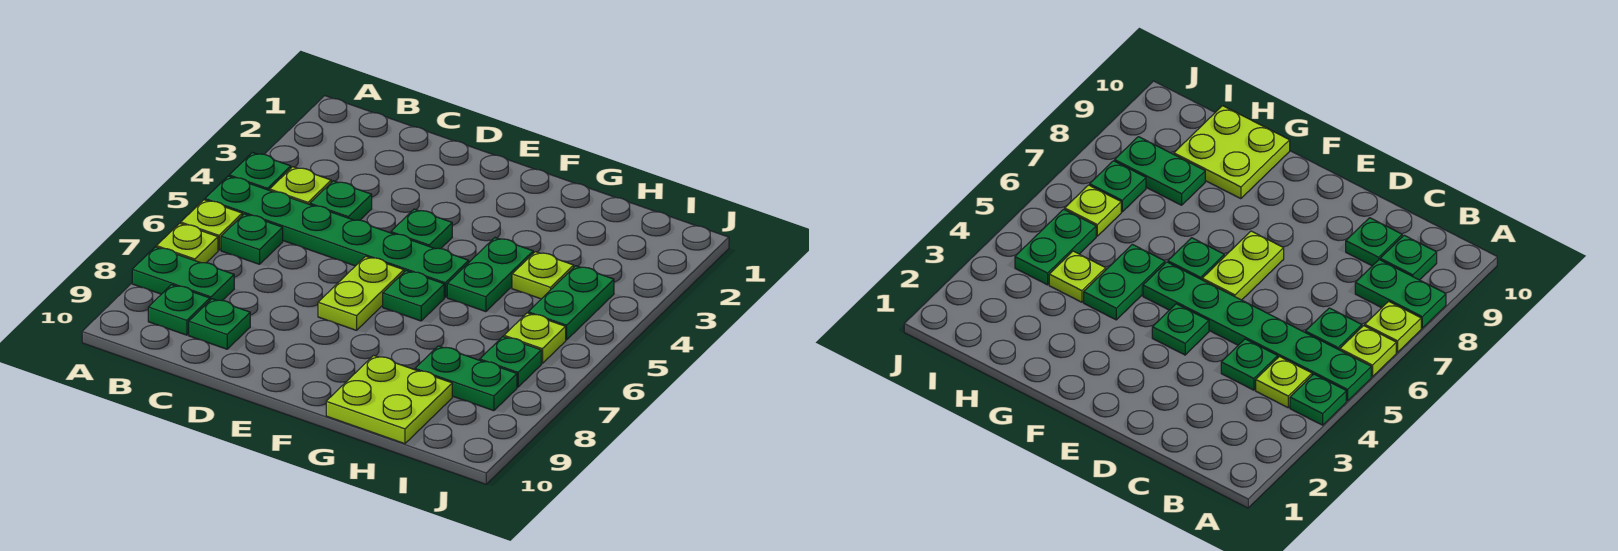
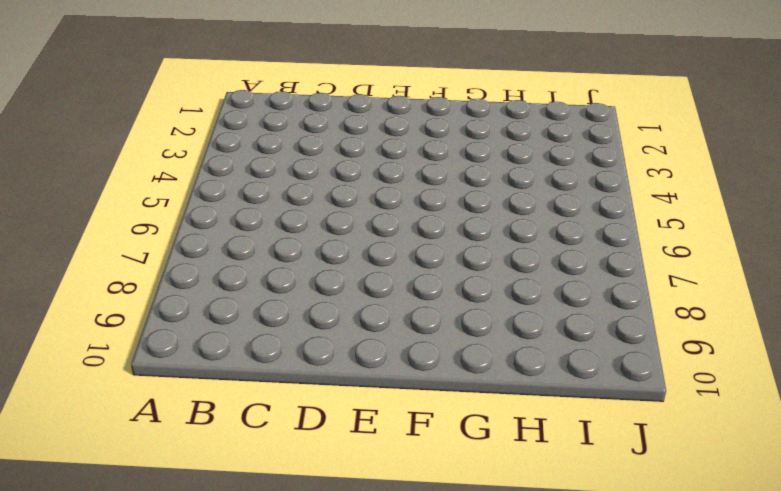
none -> green plate A4 level 1
none -> green plate A5:F5 level 1
none -> lime plate A6 level 1

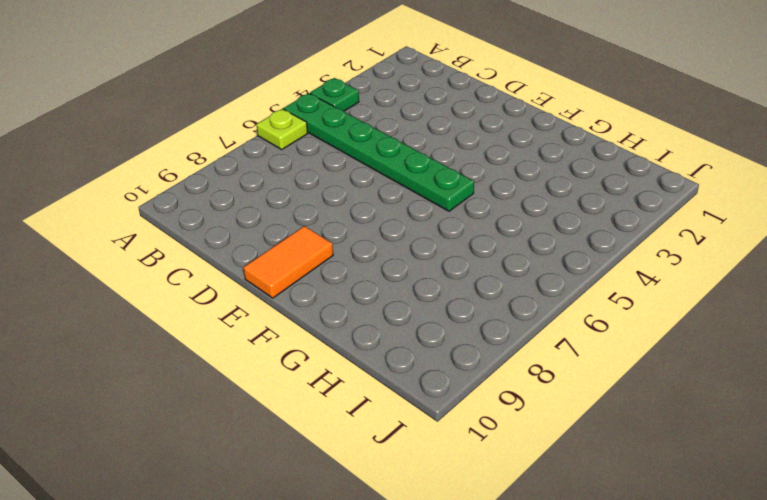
orange tile E9:E10 level 1 -> none
none -> lime plate A7 level 1
none -> green plate A8:B8 level 1
none -> lime plate B4 level 1

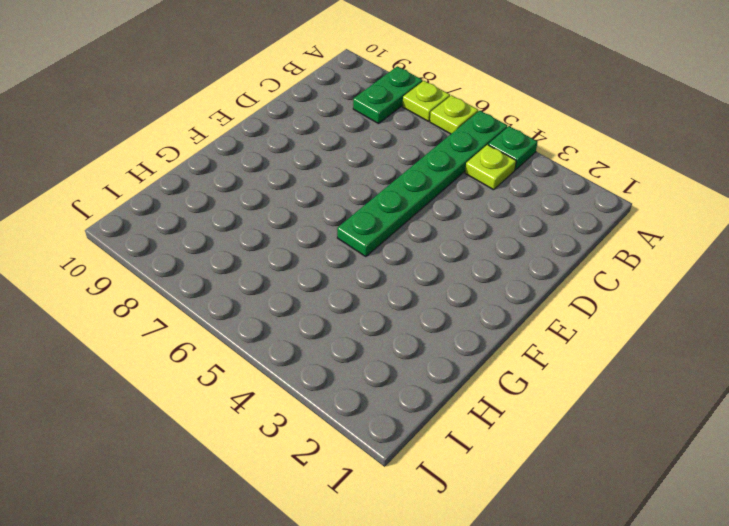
none -> green plate B6 level 1
none -> green plate B9 level 1
none -> green plate C4 level 1

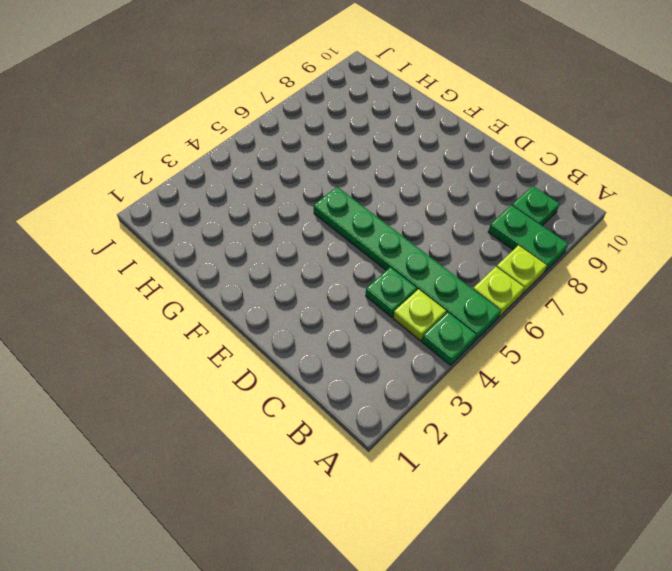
none -> green plate B6 level 1
none -> green plate C9 level 1
none -> green plate E4 level 1

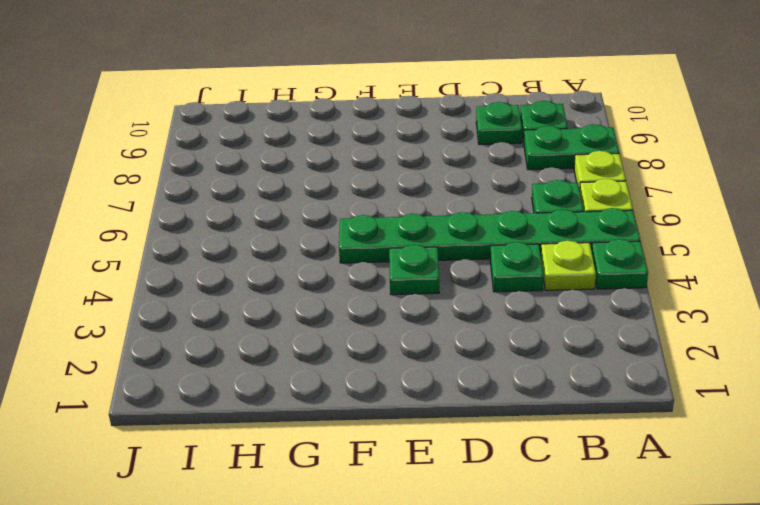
none -> lime plate E6:E7 level 1
none -> green plate F6 level 1
none -> green plate G4:G5 level 1

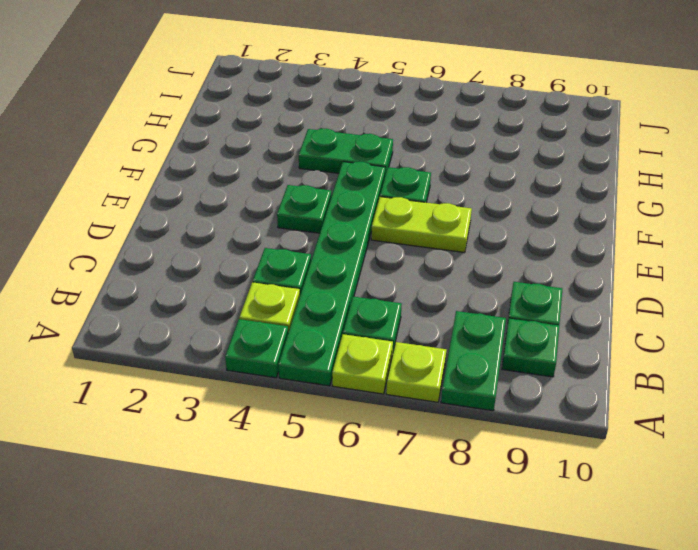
none -> lime plate G9:H10 level 1
none -> lime plate H4 level 1
none -> green plate H8:I8 level 1

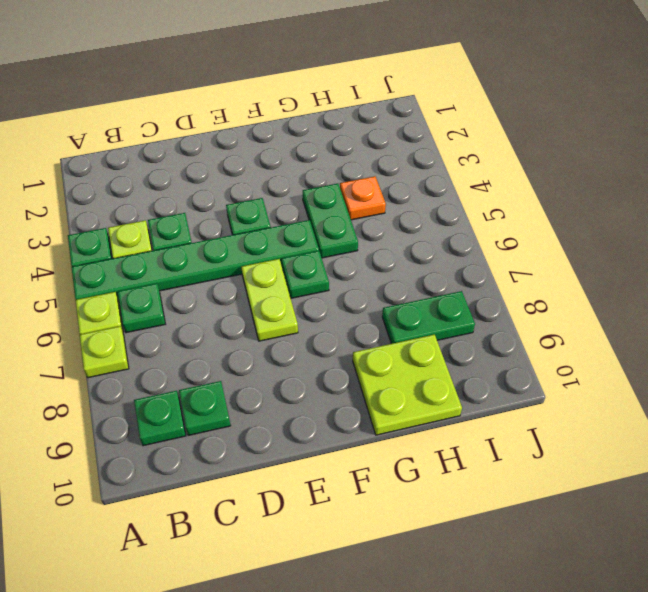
orange plate H4 level 1 -> lime plate H4 level 1
none -> green plate A8:B8 level 1
none -> green plate I4:I5 level 1
none -> lime plate I6 level 1

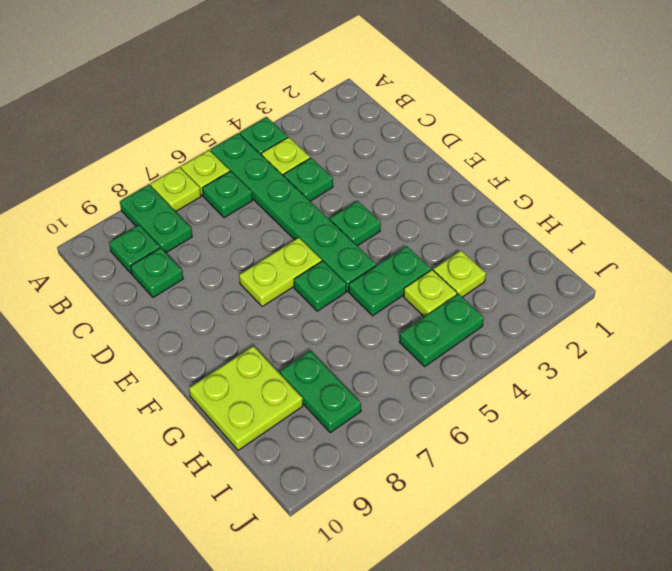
lime plate H3 level 1 -> lime plate I6 level 1
none -> green plate I7 level 1

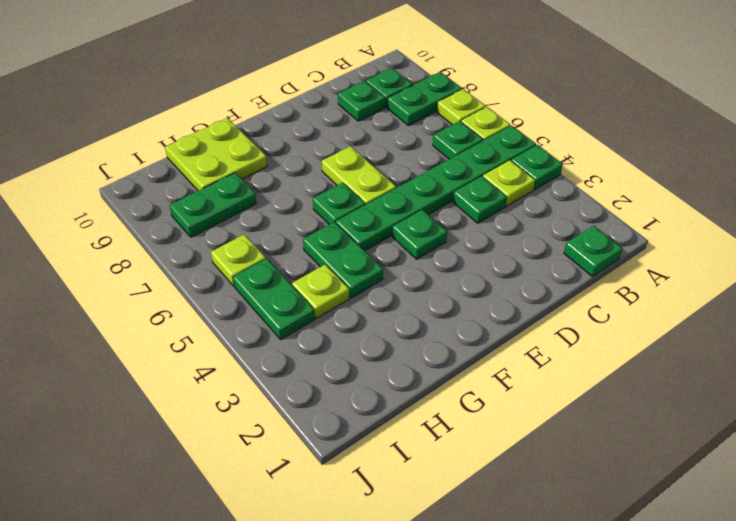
green plate B1 level 1 -> green plate I7 level 1

